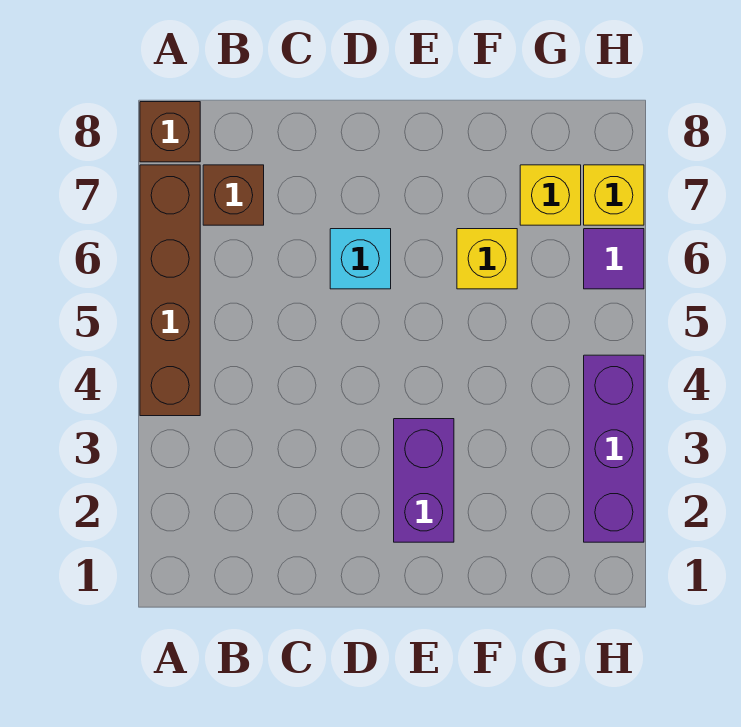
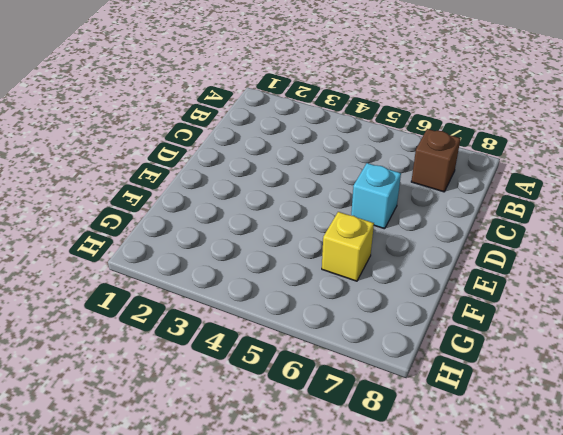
none -> brown brick A4:A7 level 1
none -> brown brick A8 level 1

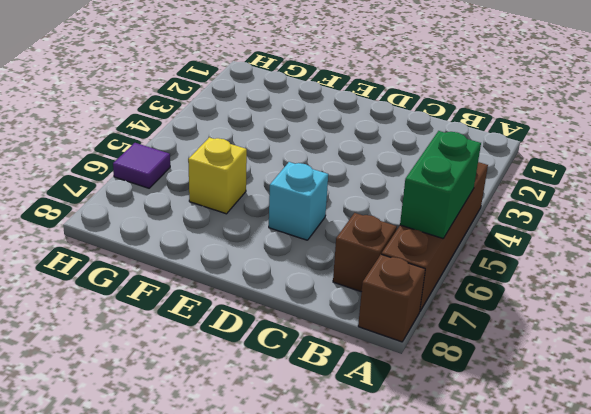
green brick A5:A6 level 2 -> none
none -> purple brick E2:E3 level 1
none -> yellow brick G7 level 1

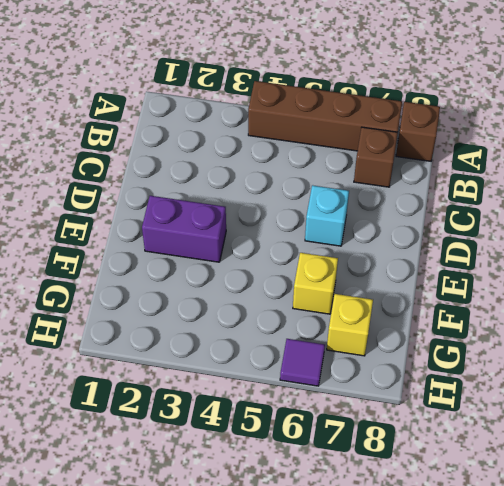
none -> purple brick H2:H4 level 1
none -> yellow brick H7 level 1

